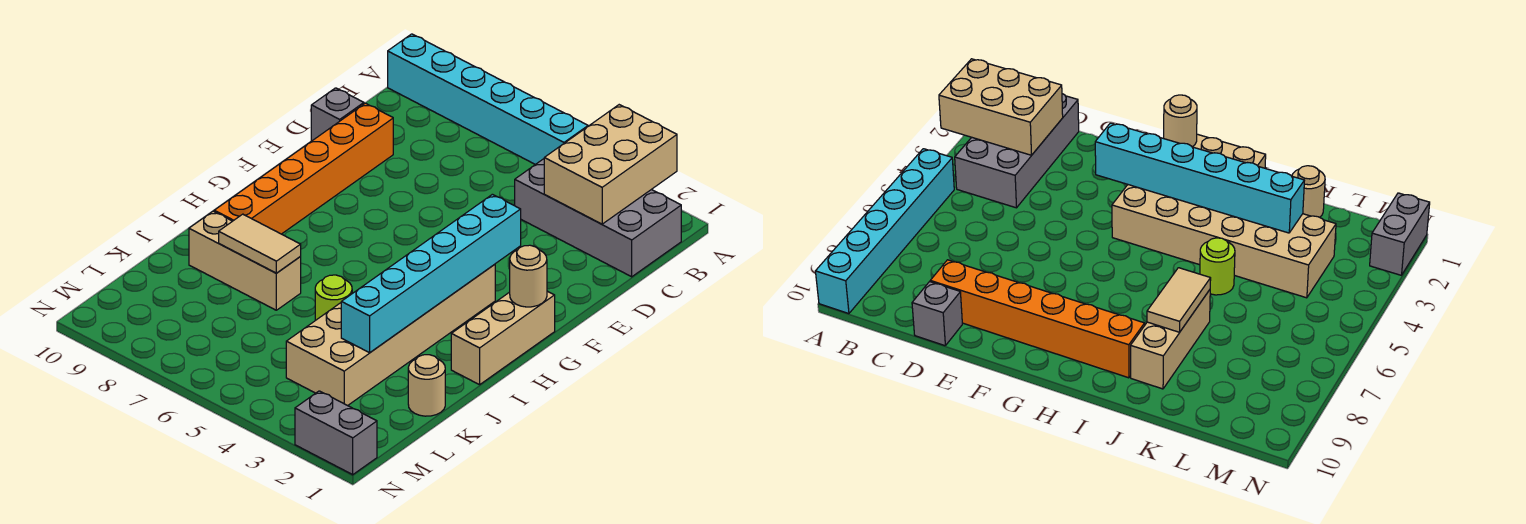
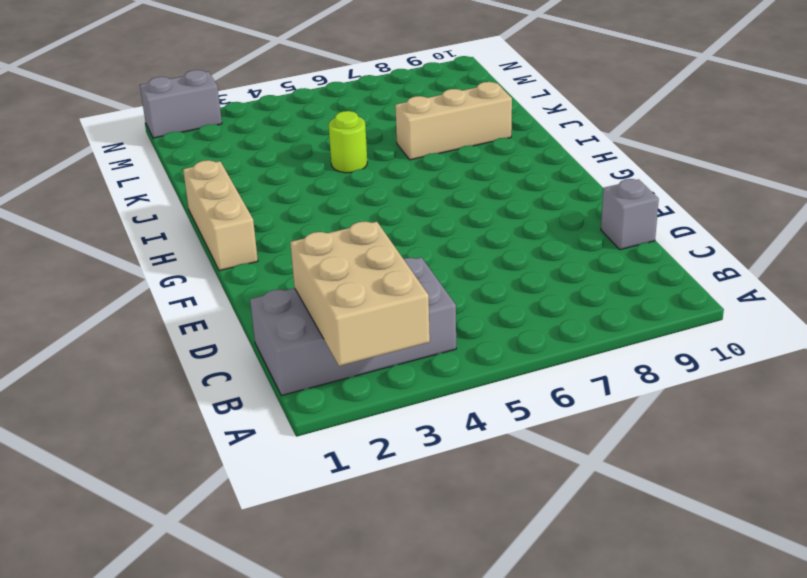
none -> cyan brick A5:A10 level 1
none -> orange brick D9:I9 level 1
none -> tan brick G3:L4 level 1

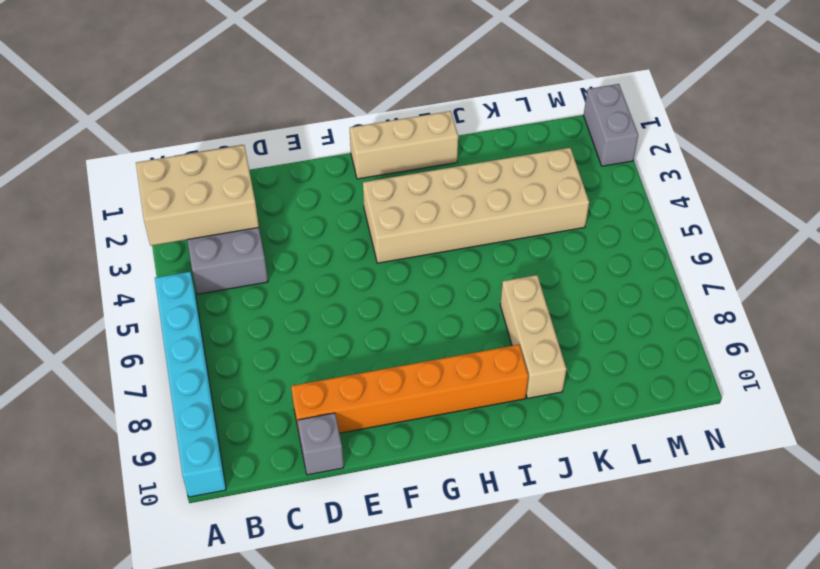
none -> lime round brick J5 level 1
none -> tan round brick K1 level 1
none -> cyan brick F3:K3 level 2

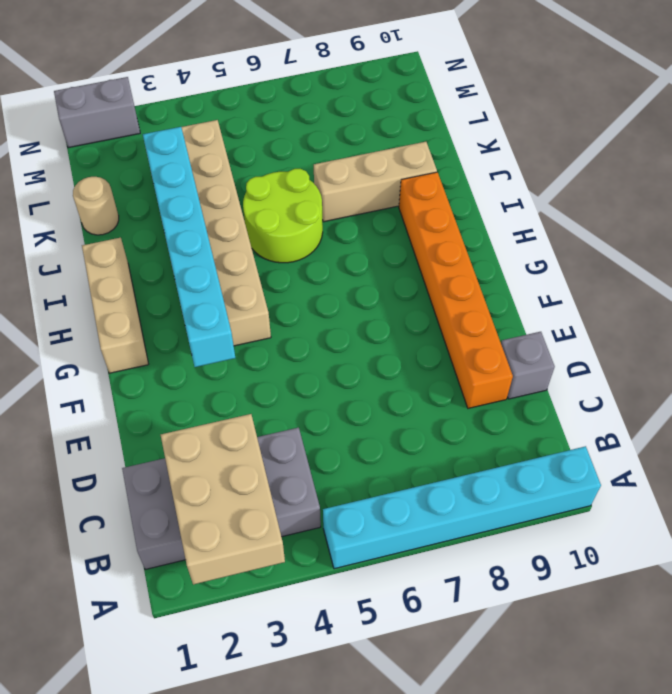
lime round brick I5:J6 level 1 -> lime round brick J5 level 1
none -> tan round brick G1 level 2
none -> tan tile J7:J8 level 2

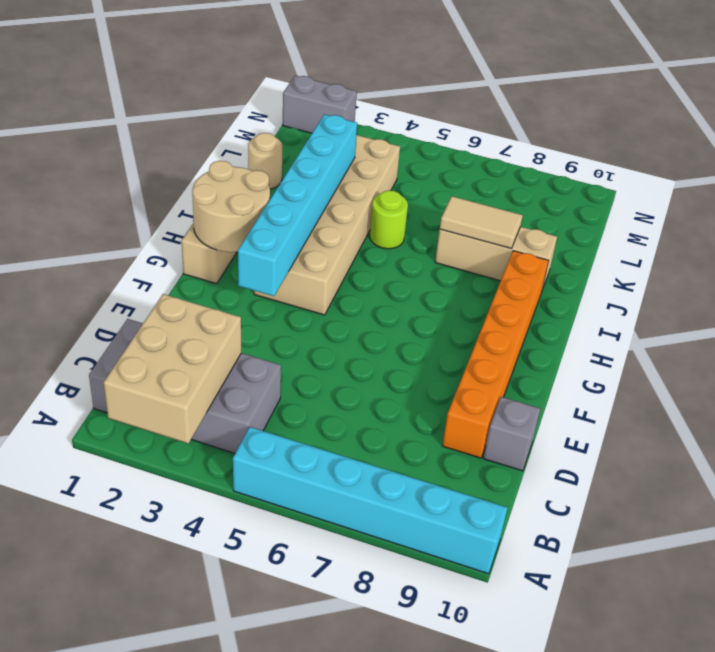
tan round brick G1:H2 level 2 -> tan round brick G1 level 2

